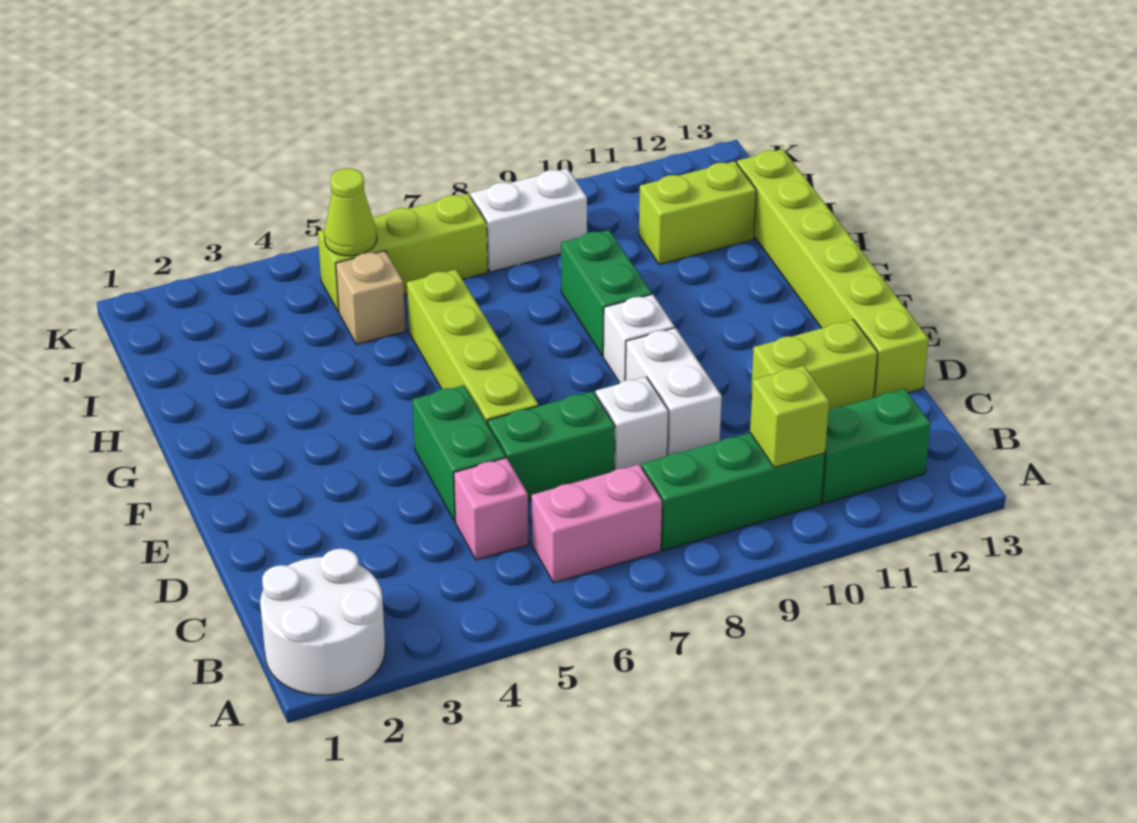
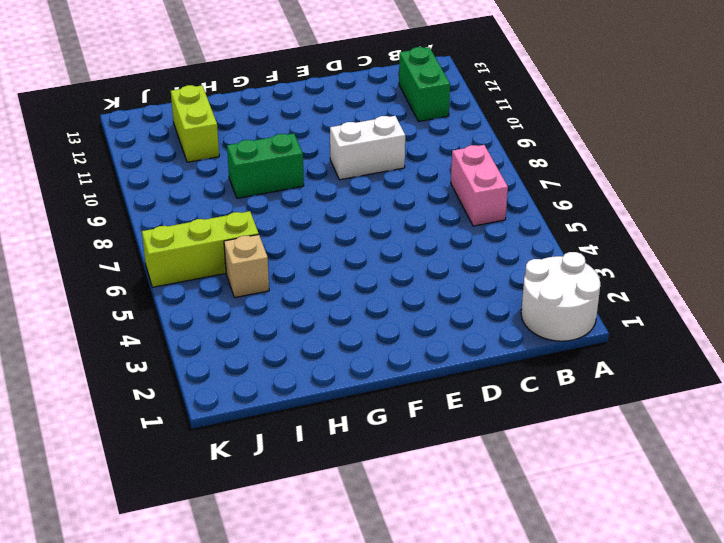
lime brick I6:K6 level 1 -> lime brick J5:J7 level 1
none -> green brick B8:B10 level 1
none -> pink brick C5 level 1
none -> green brick D5:E5 level 1

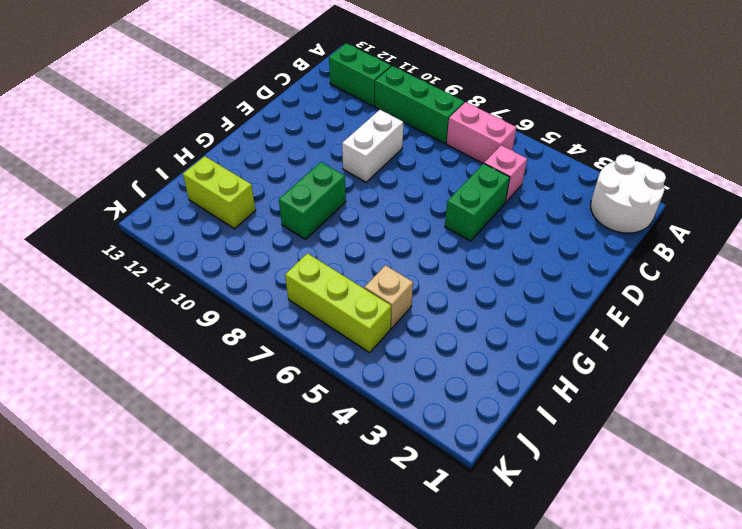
none -> green brick D6:D7 level 1
none -> white brick D8 level 1
none -> lime brick D11:D12 level 1

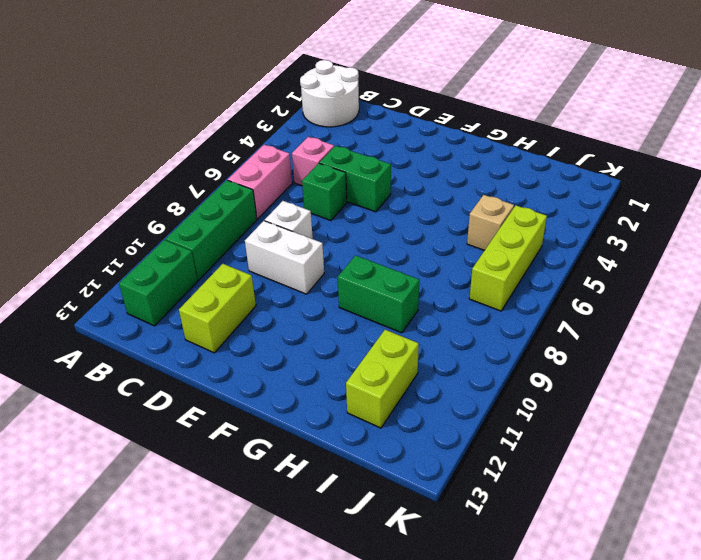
green brick D6 level 1 -> green brick D6:D7 level 1
none -> lime brick D13:I13 level 1
none -> lime brick E6:H6 level 1
none -> white brick F9 level 1

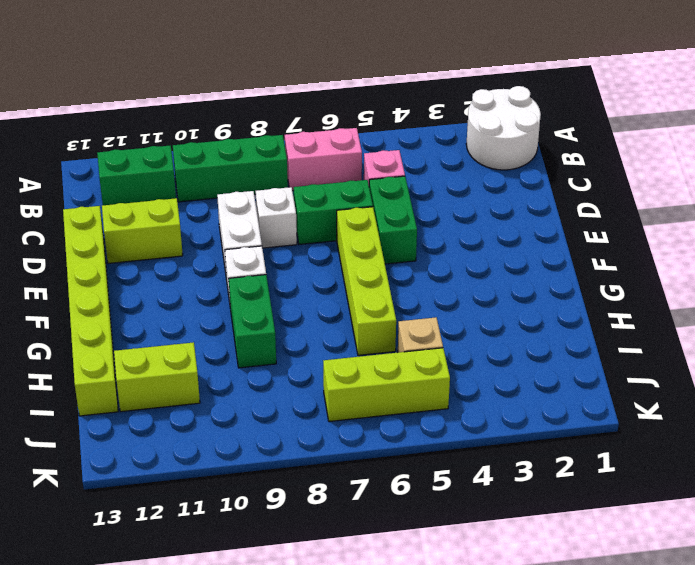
none -> white brick J8:J9 level 1
none -> lime brick B10 level 2
none -> lime cone J5 level 2

